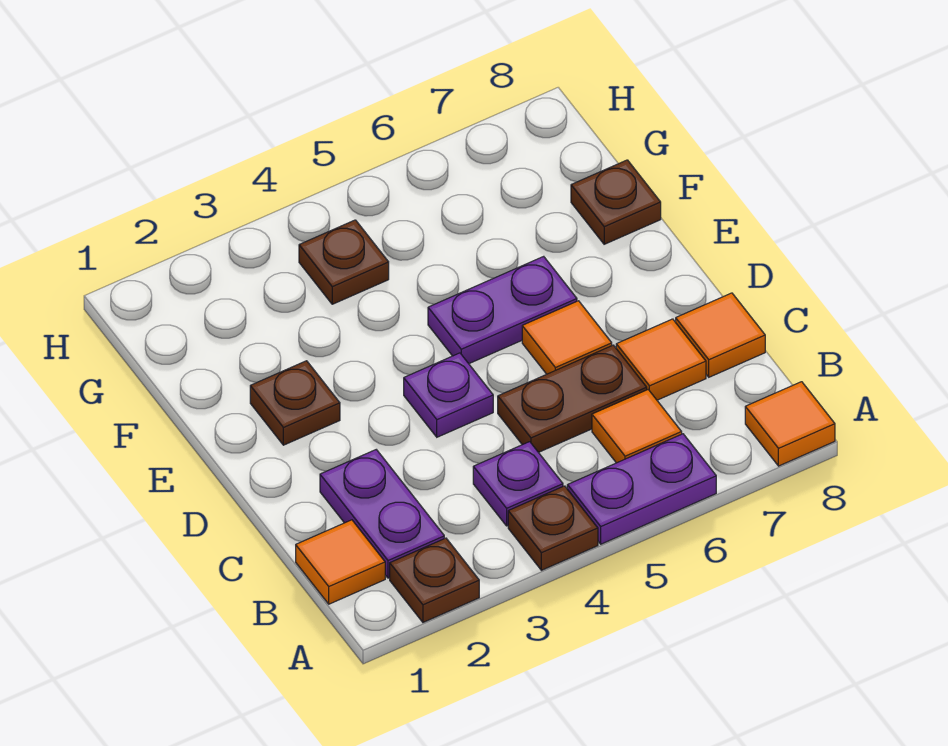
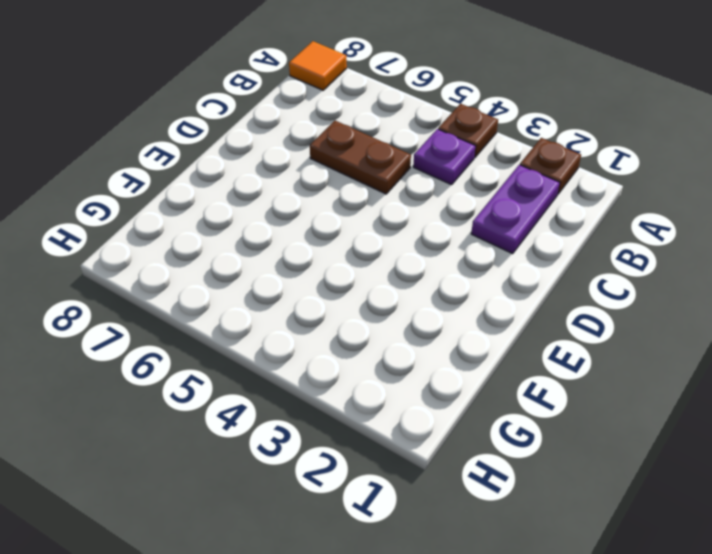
none -> purple plate A5:A6 level 1
none -> orange tile B1 level 1
none -> orange tile B6 level 1

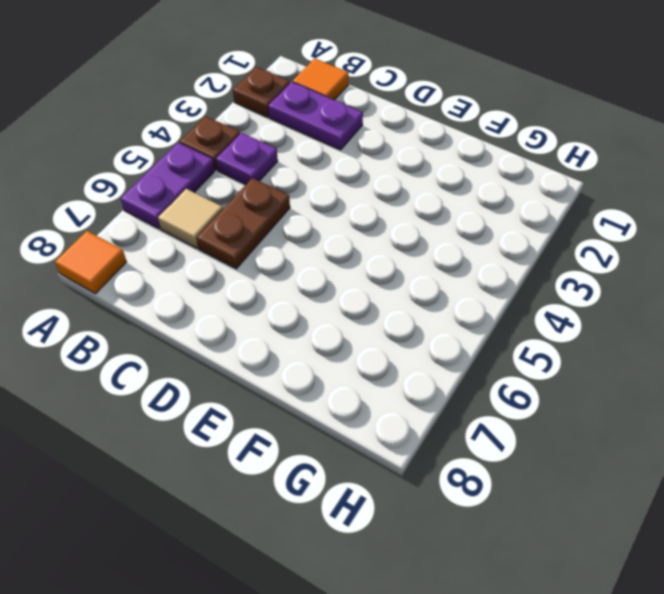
tan tile B6 level 1 -> orange tile B6 level 1
none -> orange tile C7 level 1
none -> orange tile C8 level 1
none -> purple plate D4 level 1

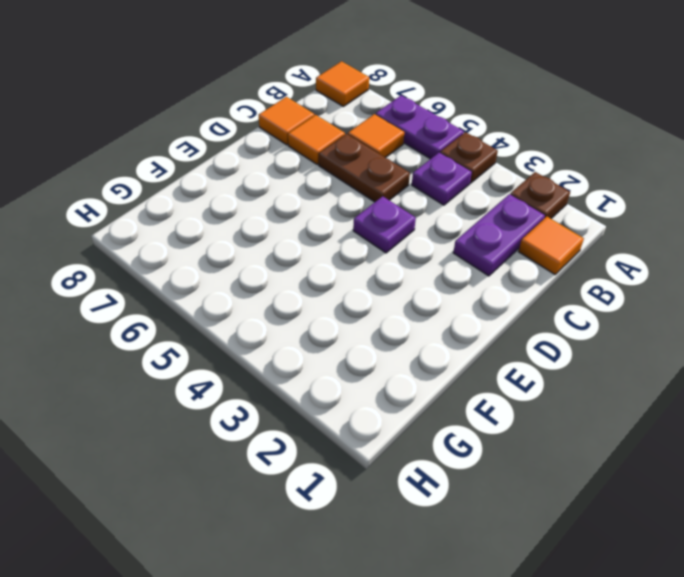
none -> orange tile D6 level 1
none -> brown plate E2 level 1
none -> purple plate E5:E6 level 1

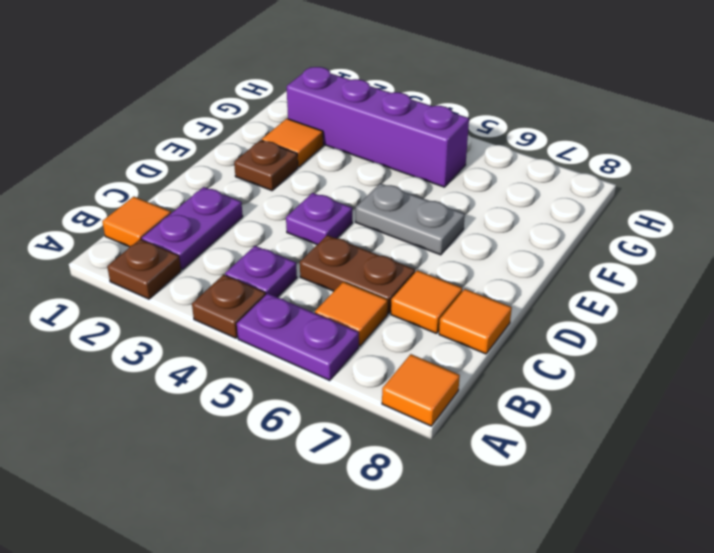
grey plate E5:E6 level 1 -> purple plate E5:E6 level 1
orange tile F2 level 1 -> orange tile D6 level 1
purple brick G2:G5 level 1 -> brown plate G4 level 1
none -> brown plate F8 level 1

